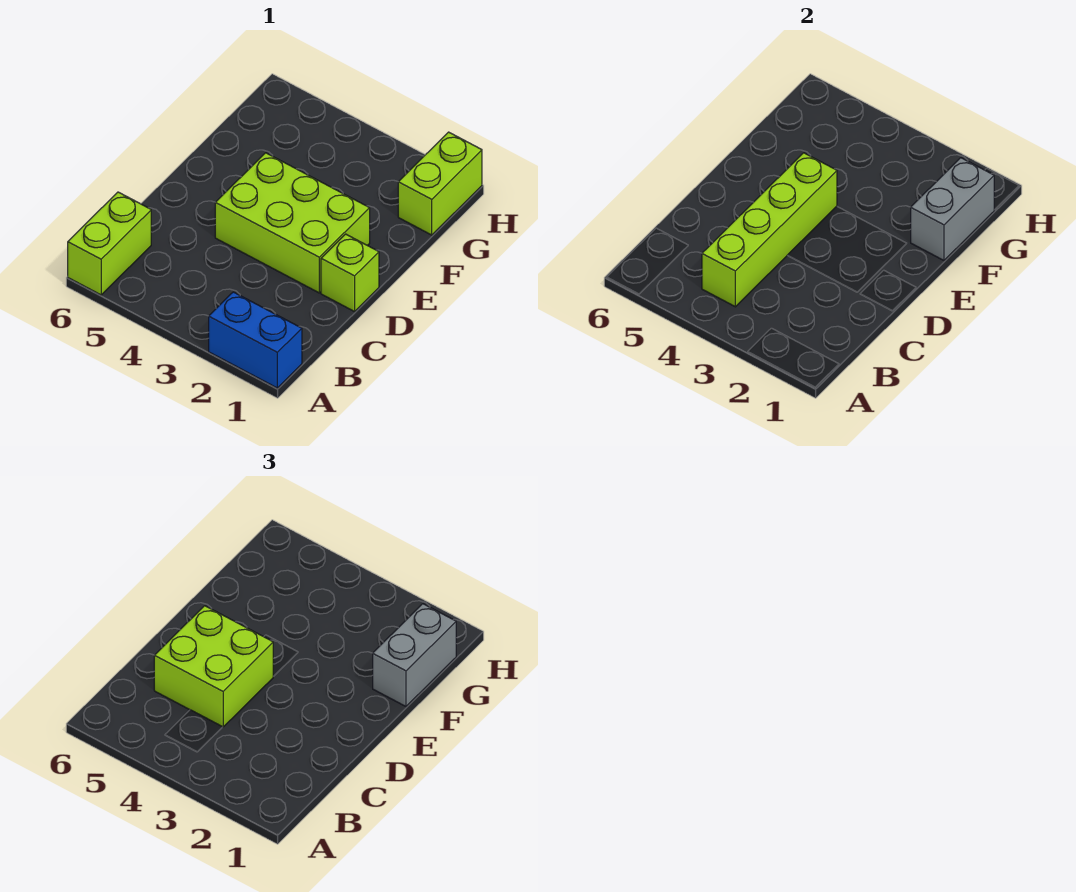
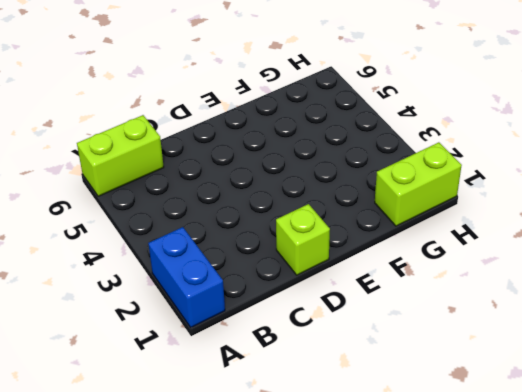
none -> lime brick D2:E4 level 1
none -> lime brick B4:E4 level 2

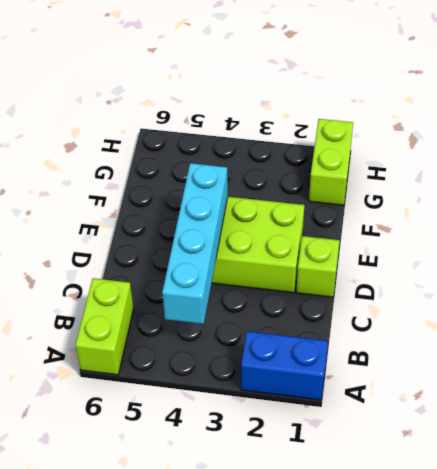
cyan brick B4:E4 level 2 -> lime brick B4:E4 level 2
none -> grey brick F1:G1 level 2
none -> lime brick C4:D5 level 3

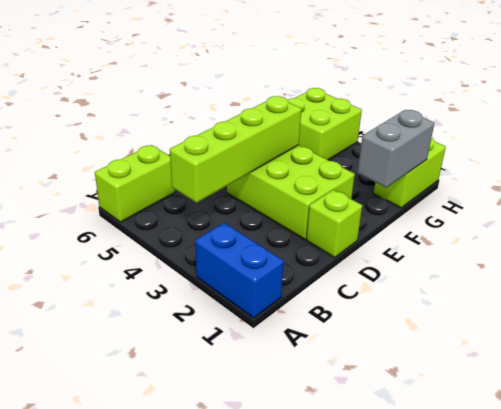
lime brick G4:H5 level 1 -> lime brick C4:D5 level 3
none -> grey brick F1:G1 level 3

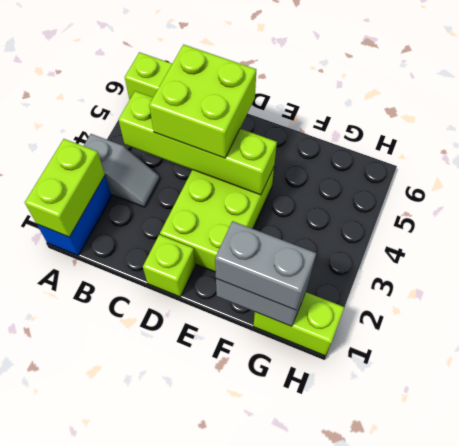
lime brick A1:A2 level 2 -> none
grey slope A3:B3 level 1 top A -> none

